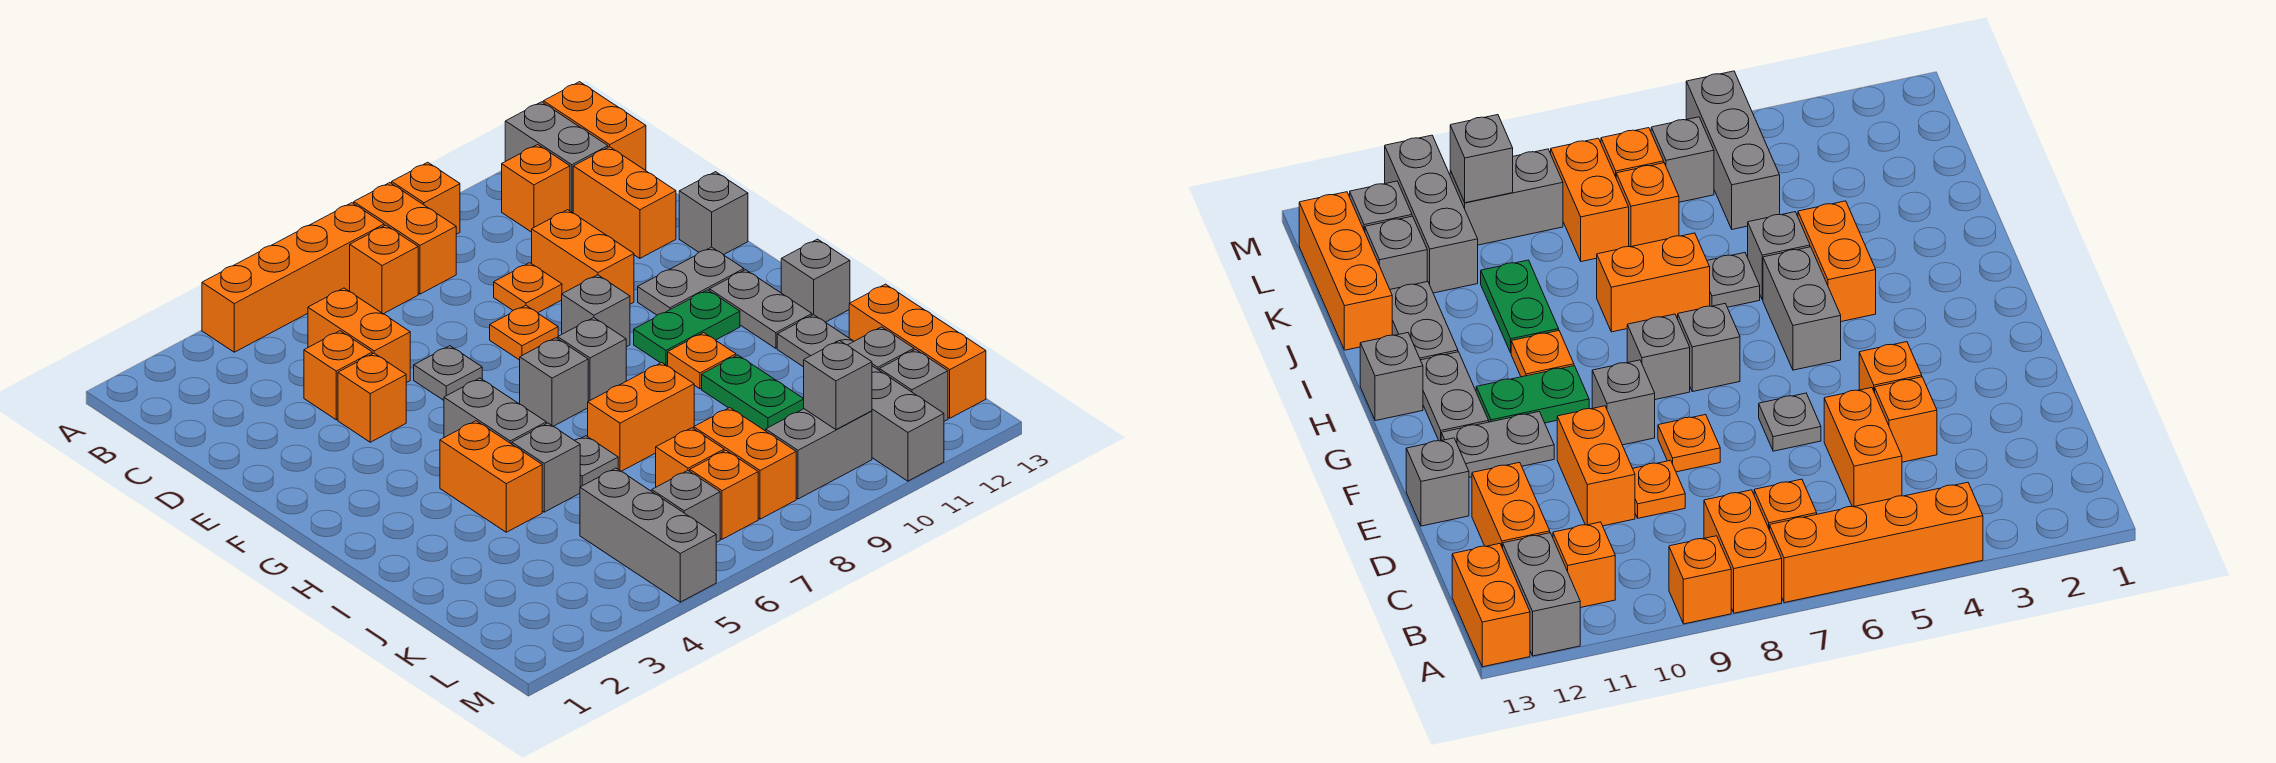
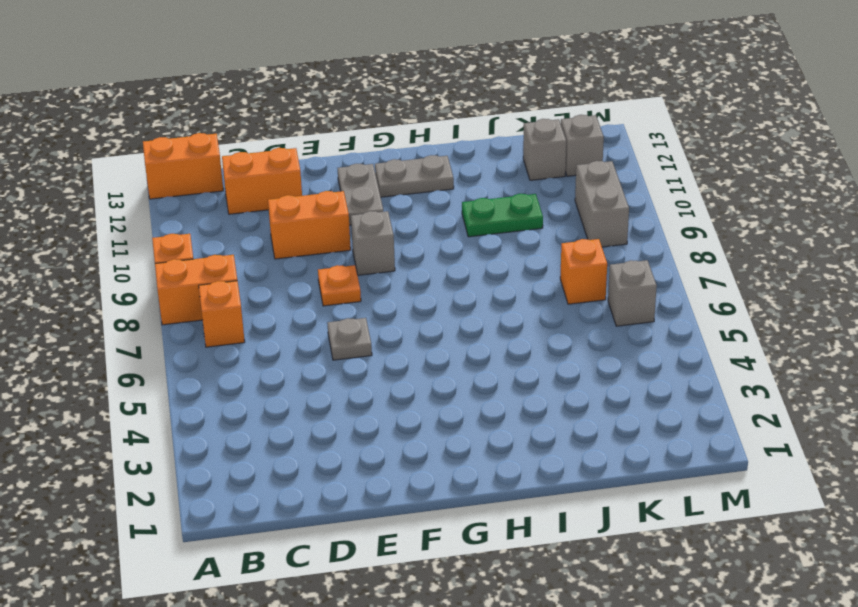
none -> orange brick A4:A7 level 1
none -> grey brick A12:B12 level 1
none -> orange brick B11 level 1
none -> orange brick C5:D5 level 1

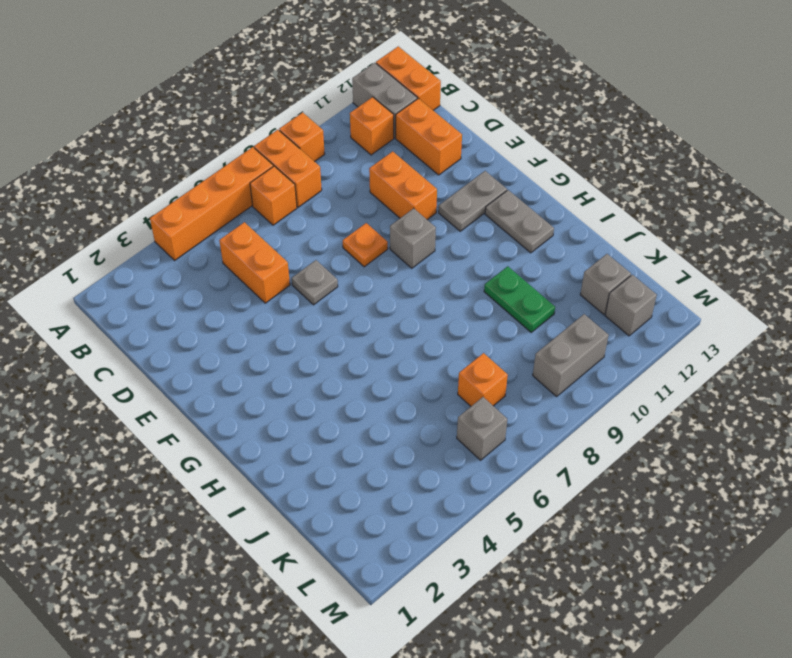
none -> orange brick D4 level 1
none -> orange plate D9 level 1
none -> orange brick E4 level 1
none -> grey brick E13 level 1

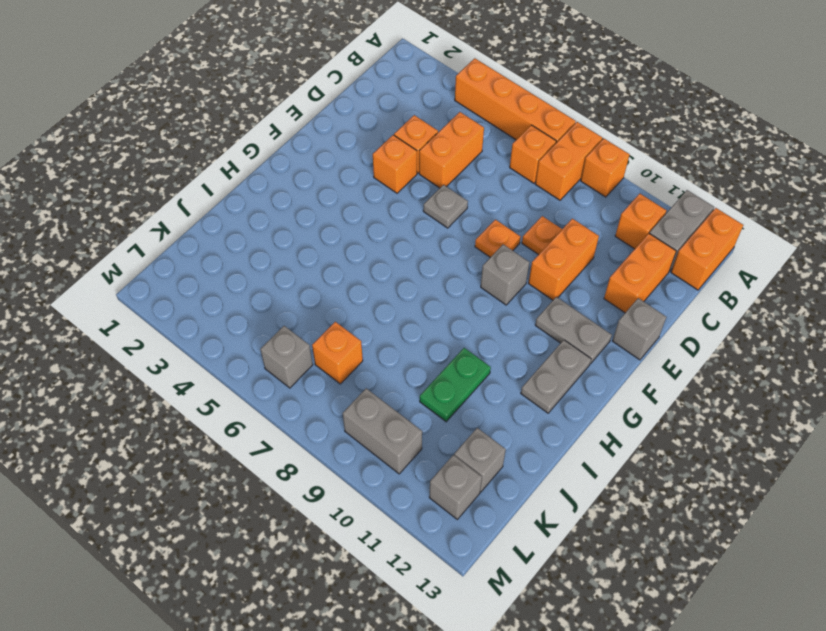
none -> grey brick G5:H5 level 1
none -> grey brick G7 level 1
none -> grey brick G8 level 1
none -> green plate G10:G11 level 1

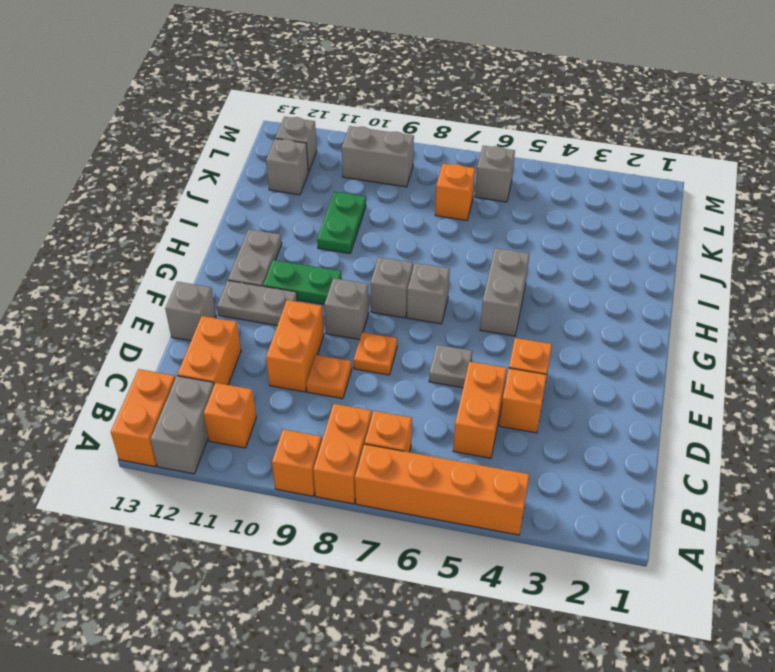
none -> orange brick H4:I4 level 1
none -> orange plate H10 level 1
none -> grey brick H13 level 1
none -> grey brick I5 level 1

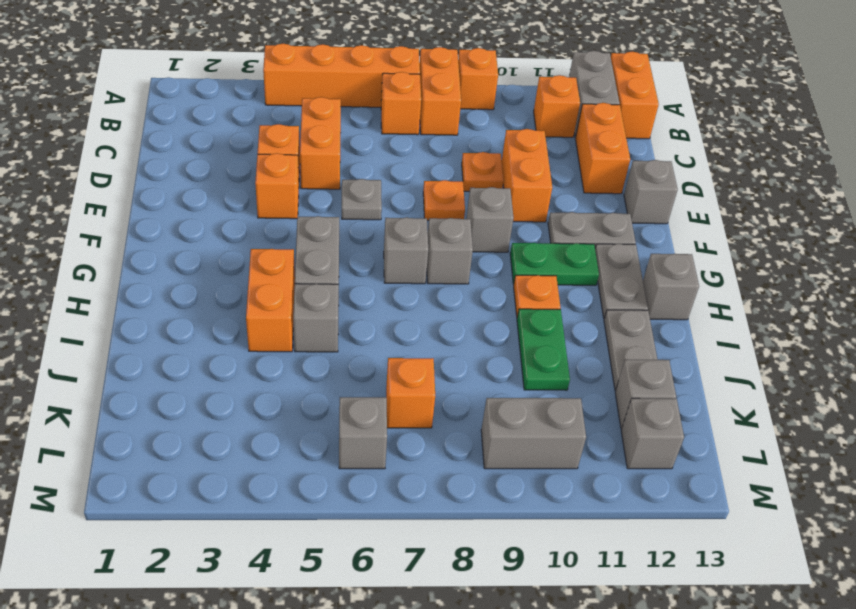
none -> grey plate I6 level 1
none -> orange brick I7:I8 level 1
none -> orange brick J13:L13 level 1
none -> grey brick K5:M5 level 1

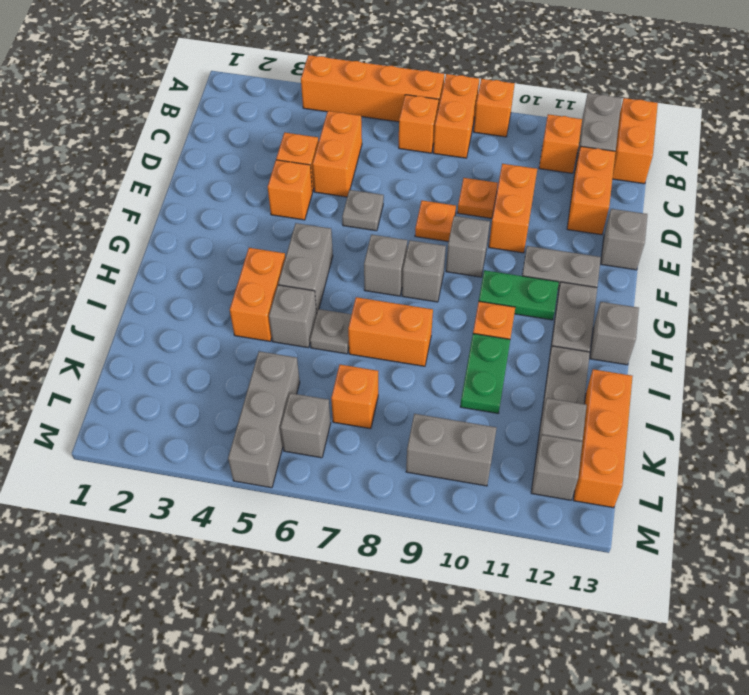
none -> orange brick K8:L8 level 1
none -> grey brick K11:M11 level 1
none -> orange brick L7 level 1
none -> grey brick L10 level 2

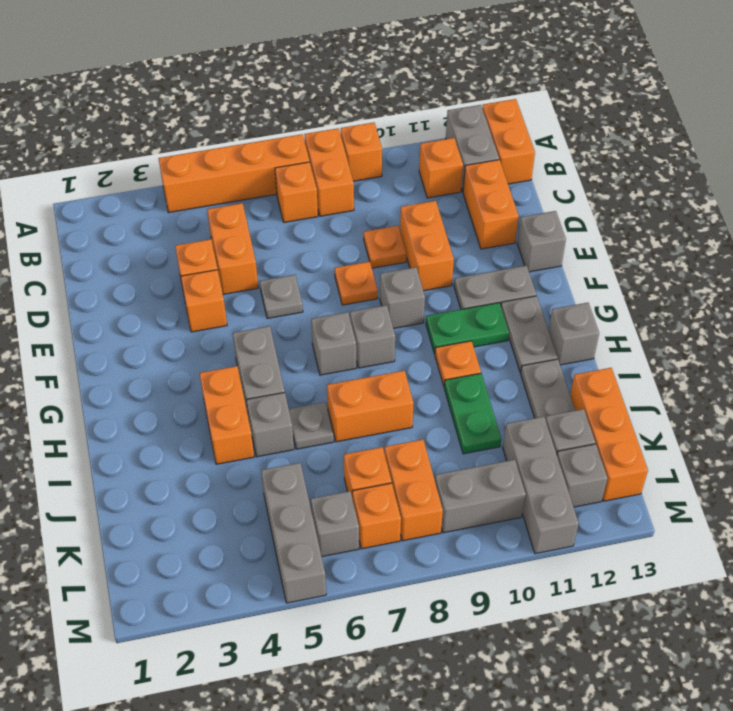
none -> grey brick L10 level 2

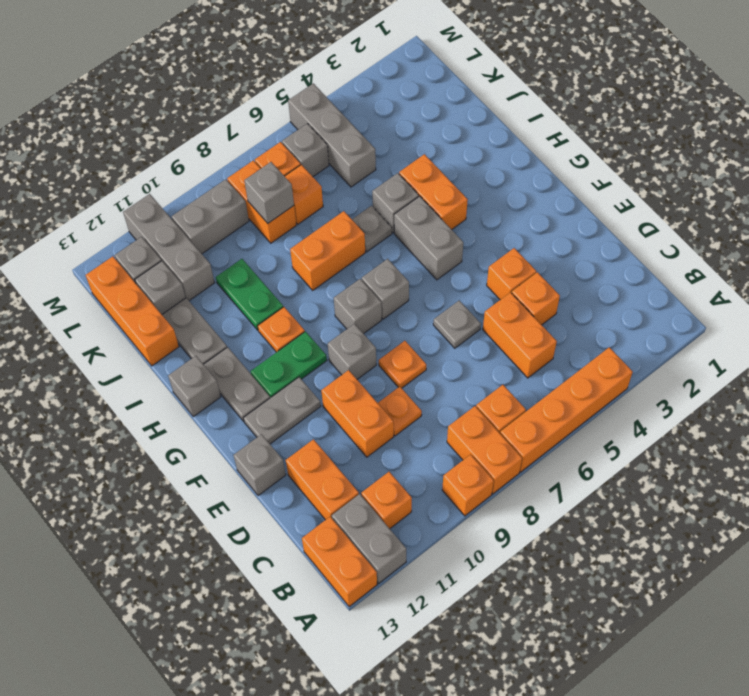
grey brick K8 level 2 -> grey brick L10 level 2

